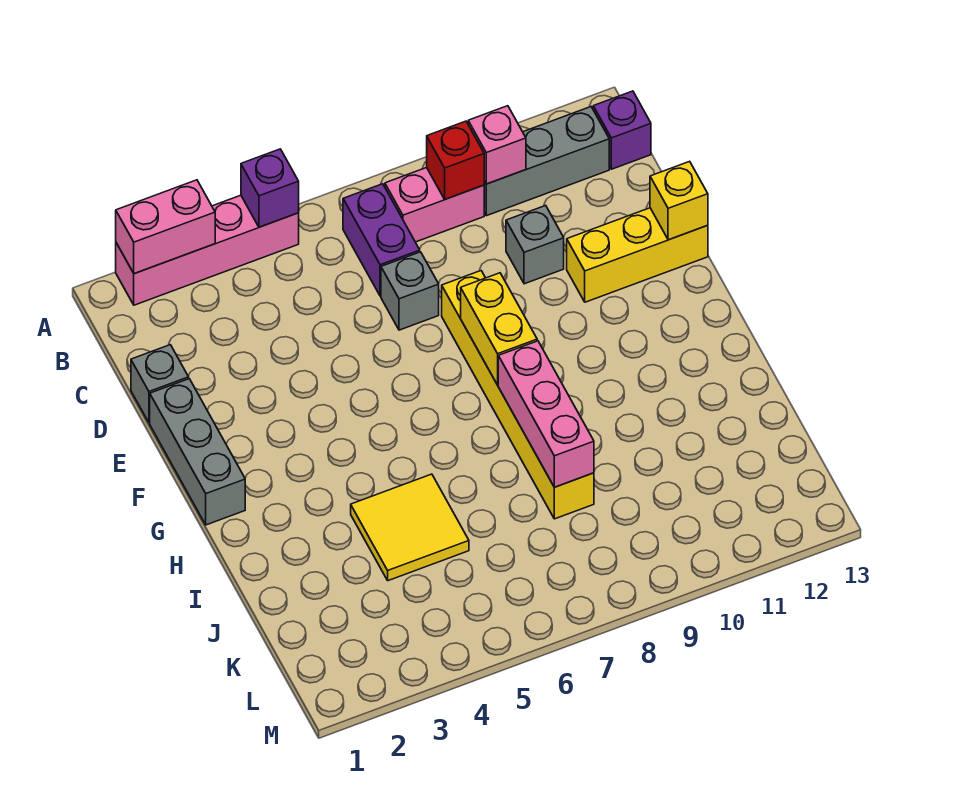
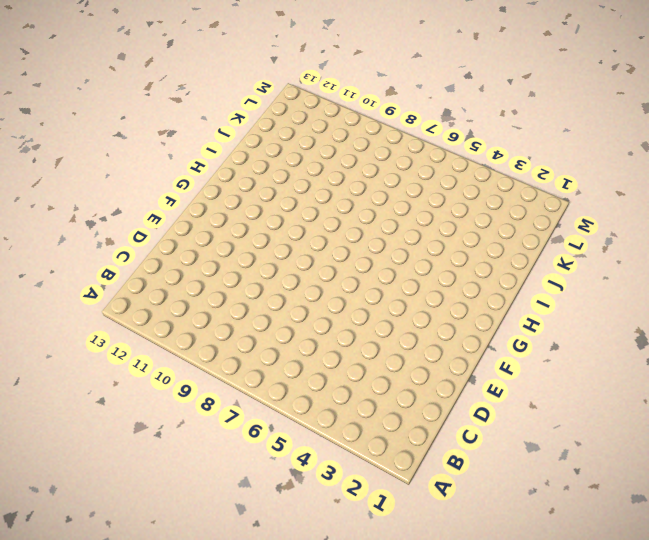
none -> pink brick A2:A5 level 1
none -> purple brick B7:C7 level 1
none -> pink brick B8:B9 level 1

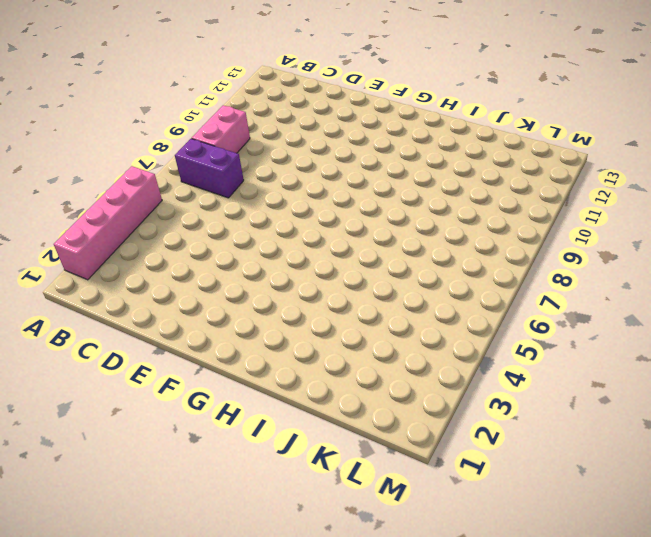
none -> grey brick B10:B12 level 1
none -> purple brick B13 level 1
none -> grey brick D1 level 1

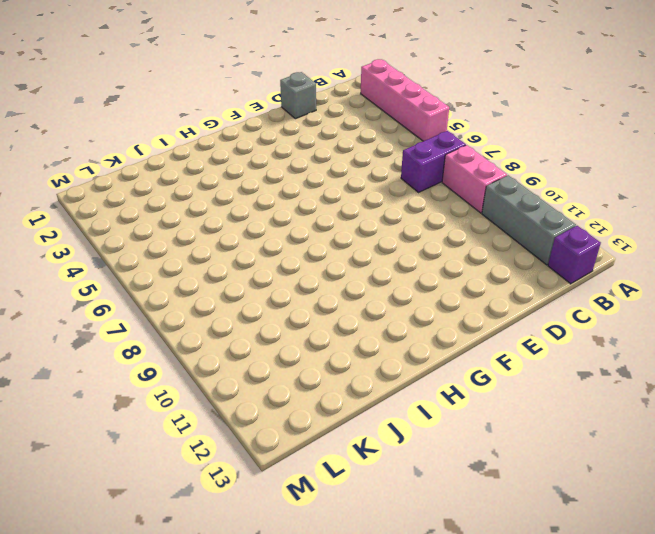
none -> grey brick D7 level 1
none -> grey brick D10 level 1
none -> grey brick E1:G1 level 1

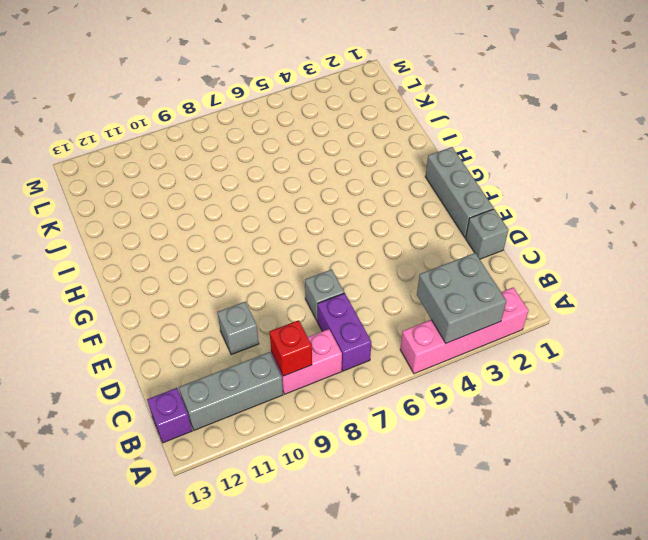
grey brick A3:B4 level 2 -> pink brick A2:A3 level 2
none -> yellow brick E8:J8 level 1
none -> yellow brick E11:E13 level 1
none -> yellow tile I4:J5 level 1

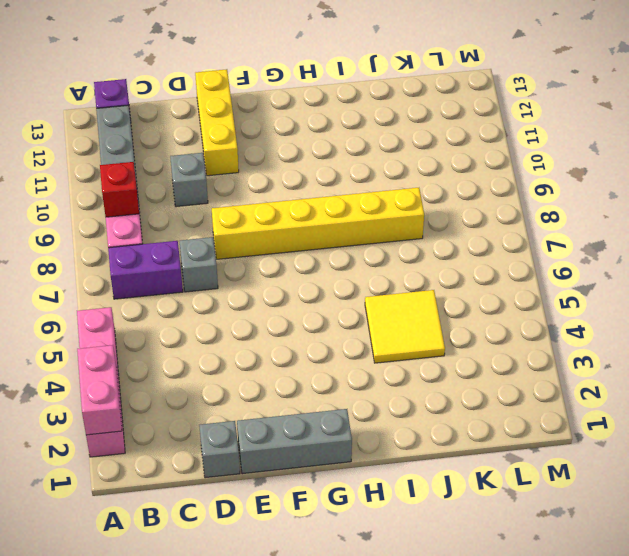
none -> purple brick A5 level 2
none -> pink brick B10 level 2
none -> yellow brick E13 level 2

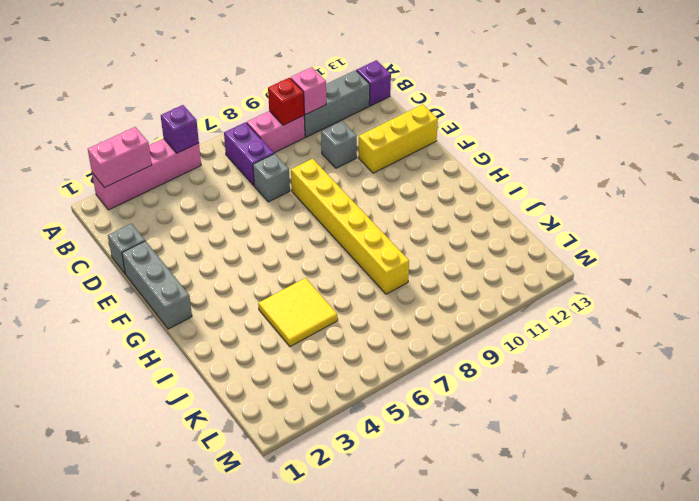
none -> yellow brick E13 level 2
none -> yellow brick F8:G8 level 2
none -> pink brick H8:J8 level 2

